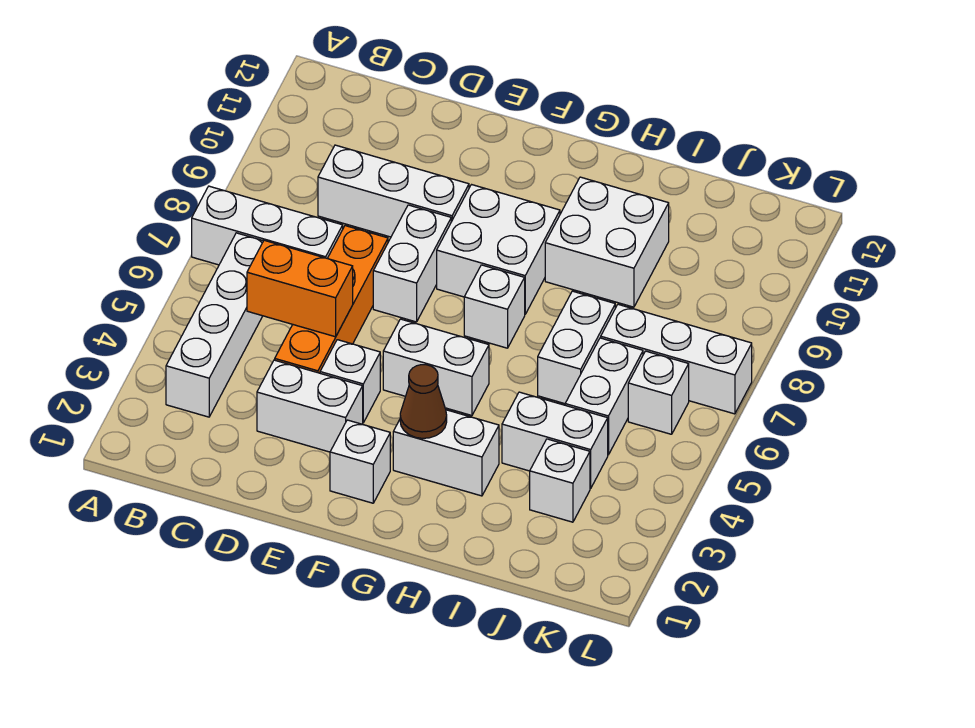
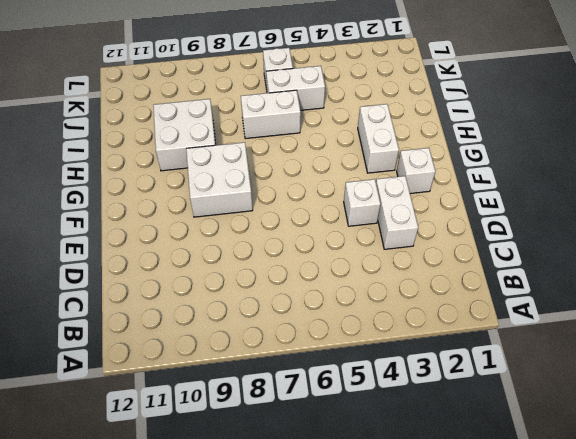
none -> white brick A7:C7 level 1
none -> white brick B3:B6 level 1
none -> white brick C9:E9 level 1

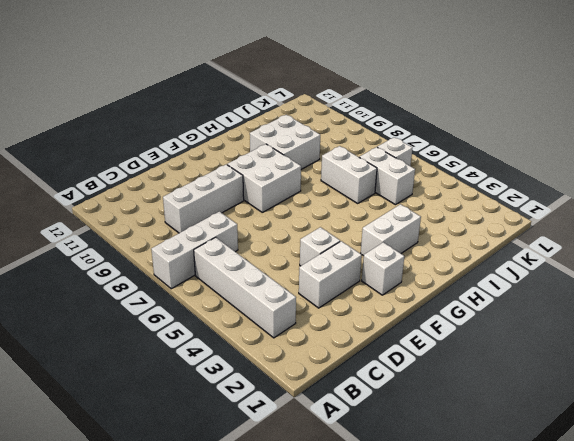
none -> orange brick D4:D7 level 1
none -> white brick E7:E8 level 1
none -> white brick F5:G5 level 1

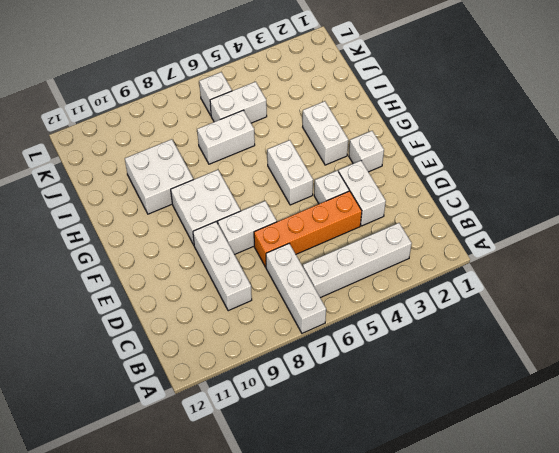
none -> white brick G7 level 1
none -> white brick I4:J4 level 1
none -> white brick J3 level 1

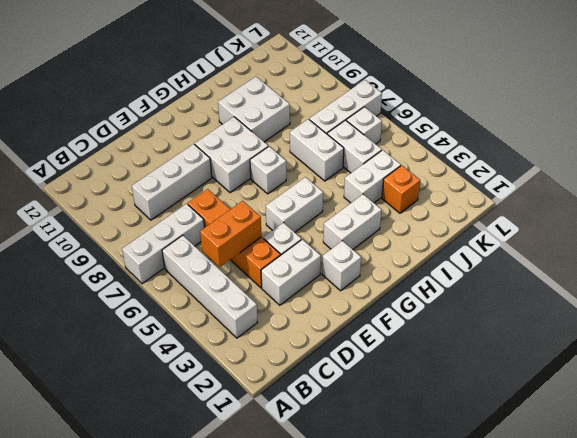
orange brick J3 level 1 -> white brick J3 level 1
none -> white brick E7:E8 level 1
none -> brown cone G3 level 2

